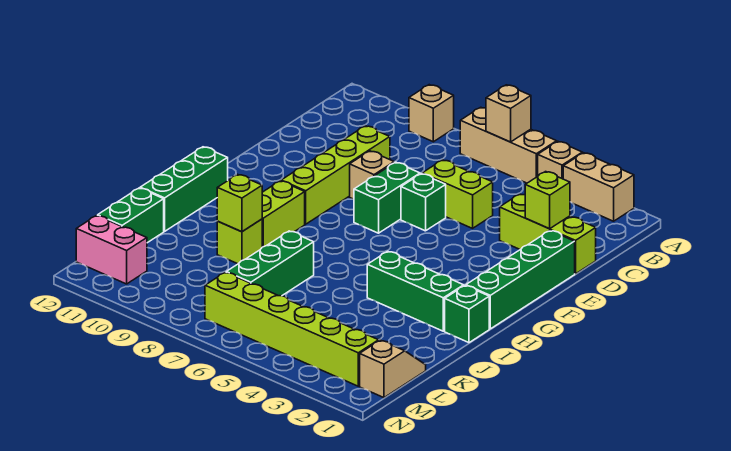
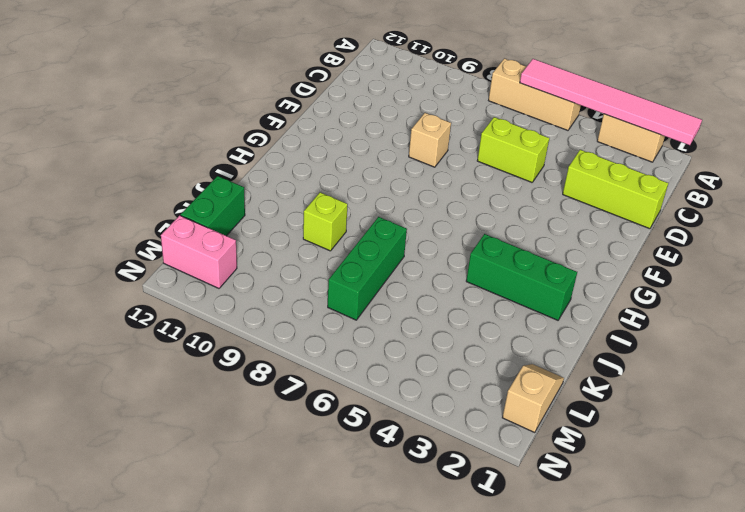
pink tile A1:A6 level 2 -> tan brick A6 level 2
none -> tan brick A4 level 1
none -> tan brick A9 level 1
none -> lime brick D9:G9 level 1

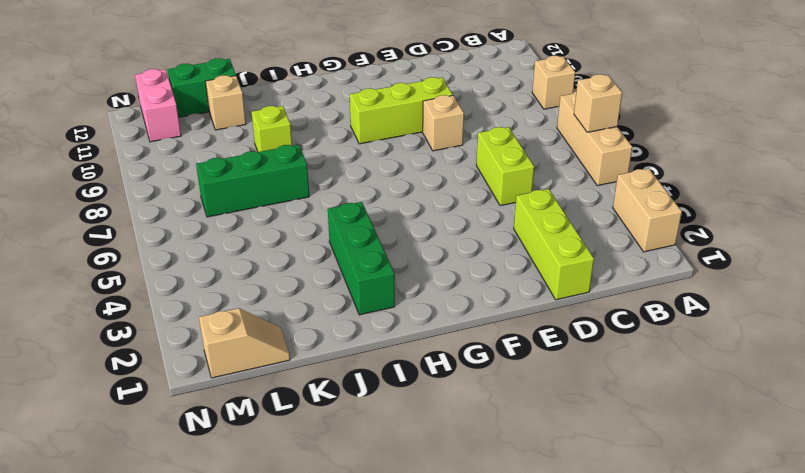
lime brick E9:G9 level 1 -> lime brick D9:G9 level 1
tan brick K11 level 1 -> tan brick A4 level 1
none -> green brick E1:H1 level 1
none -> green brick E6 level 1
none -> green brick E7:F7 level 1

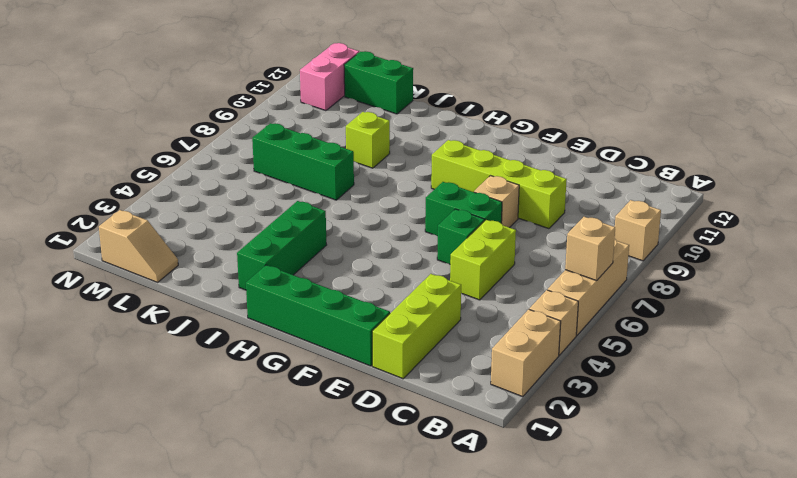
none -> lime brick H9:I9 level 1
none -> green brick H12:J12 level 1
none -> green brick I1 level 1

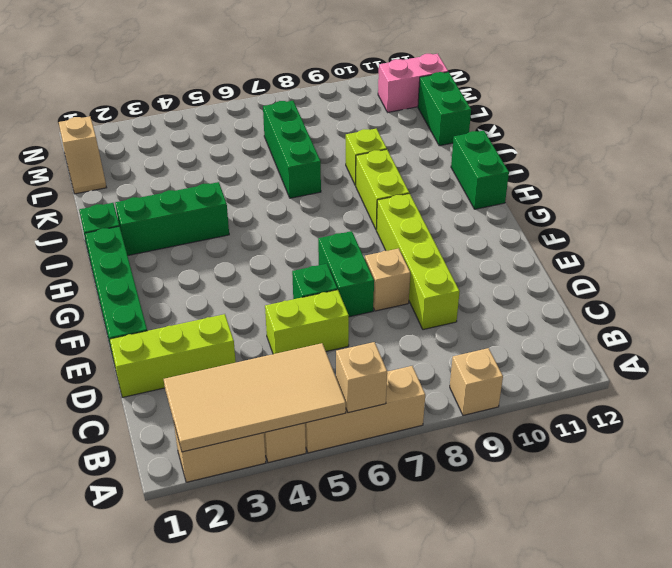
tan tile A2:B5 level 2 -> none
green brick H12:I12 level 1 -> green brick H12:J12 level 1
none -> lime brick M2:M7 level 1
none -> lime brick D2 level 2
none -> lime brick J9 level 2

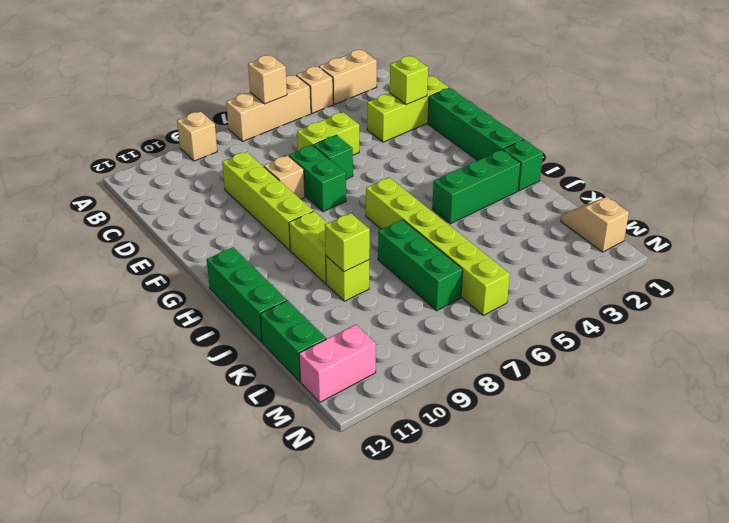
lime brick H6:M6 level 1 -> lime brick M2:M7 level 1

